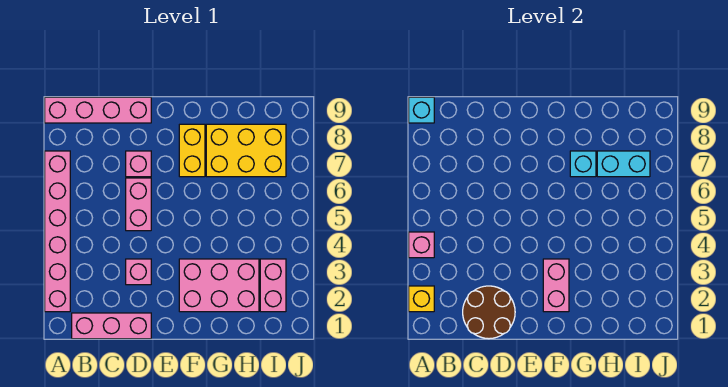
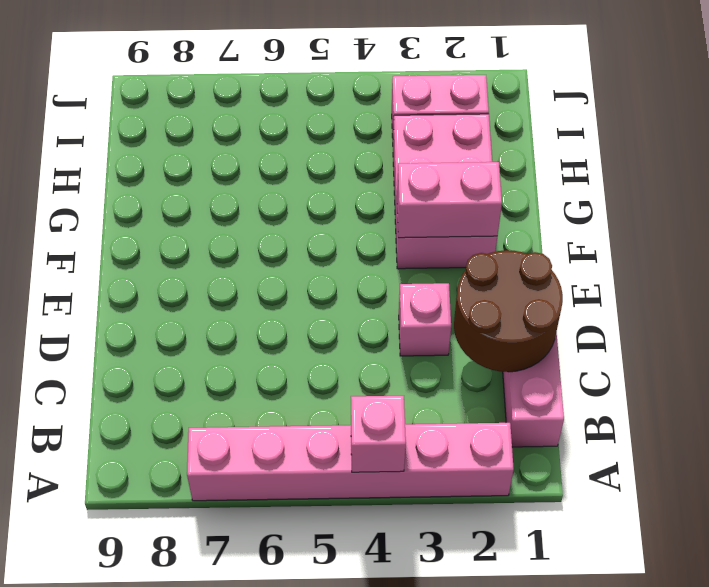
none -> pink brick A9:D9 level 1
none -> pink brick D5:D6 level 1
none -> pink brick D7 level 1

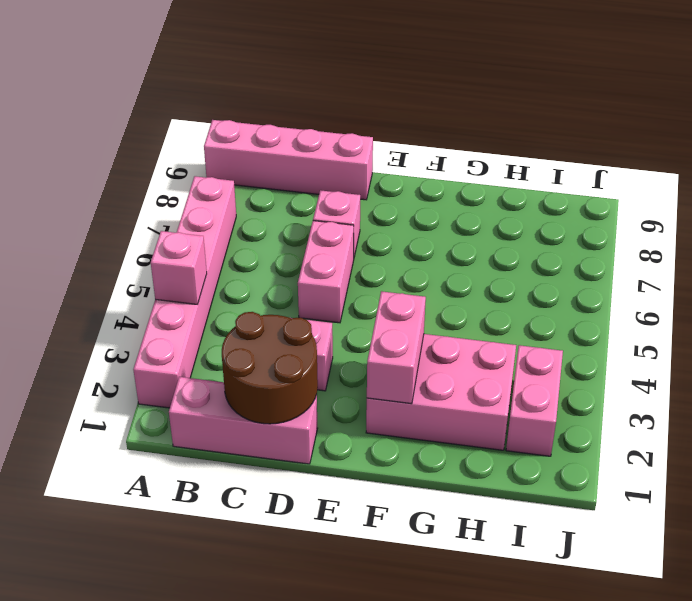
none -> yellow brick F7:F8 level 1
none -> yellow brick G7:I8 level 1
none -> yellow brick A2 level 2

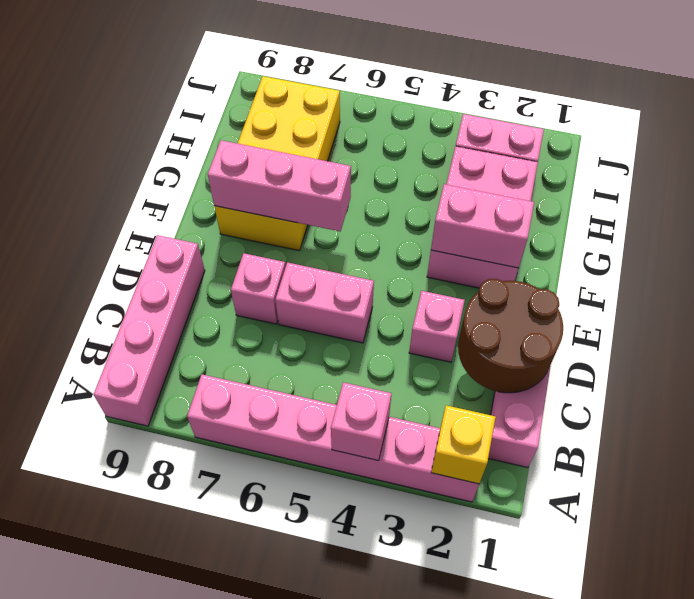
pink brick F6:F8 level 2 -> none
none -> cyan brick A9 level 2
none -> cyan brick G7 level 2
none -> cyan brick H7:I7 level 2

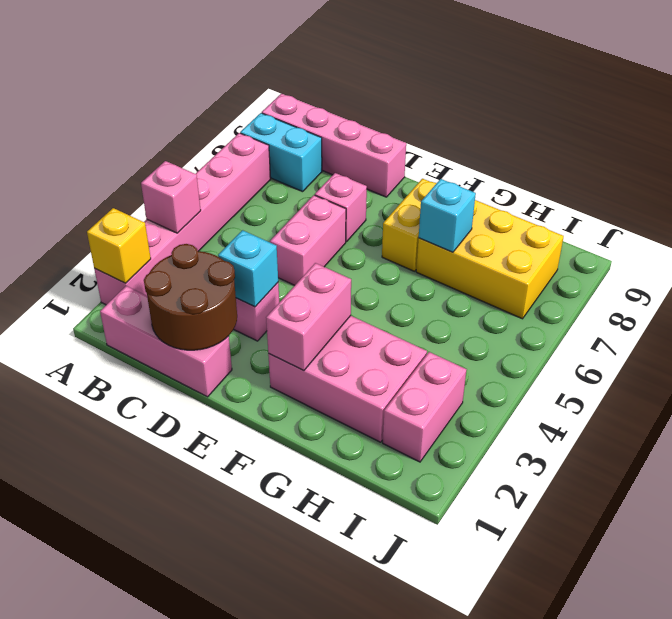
cyan brick A8:B8 level 1 -> cyan brick H7:I7 level 2
cyan brick D3 level 2 -> cyan brick A9 level 2

